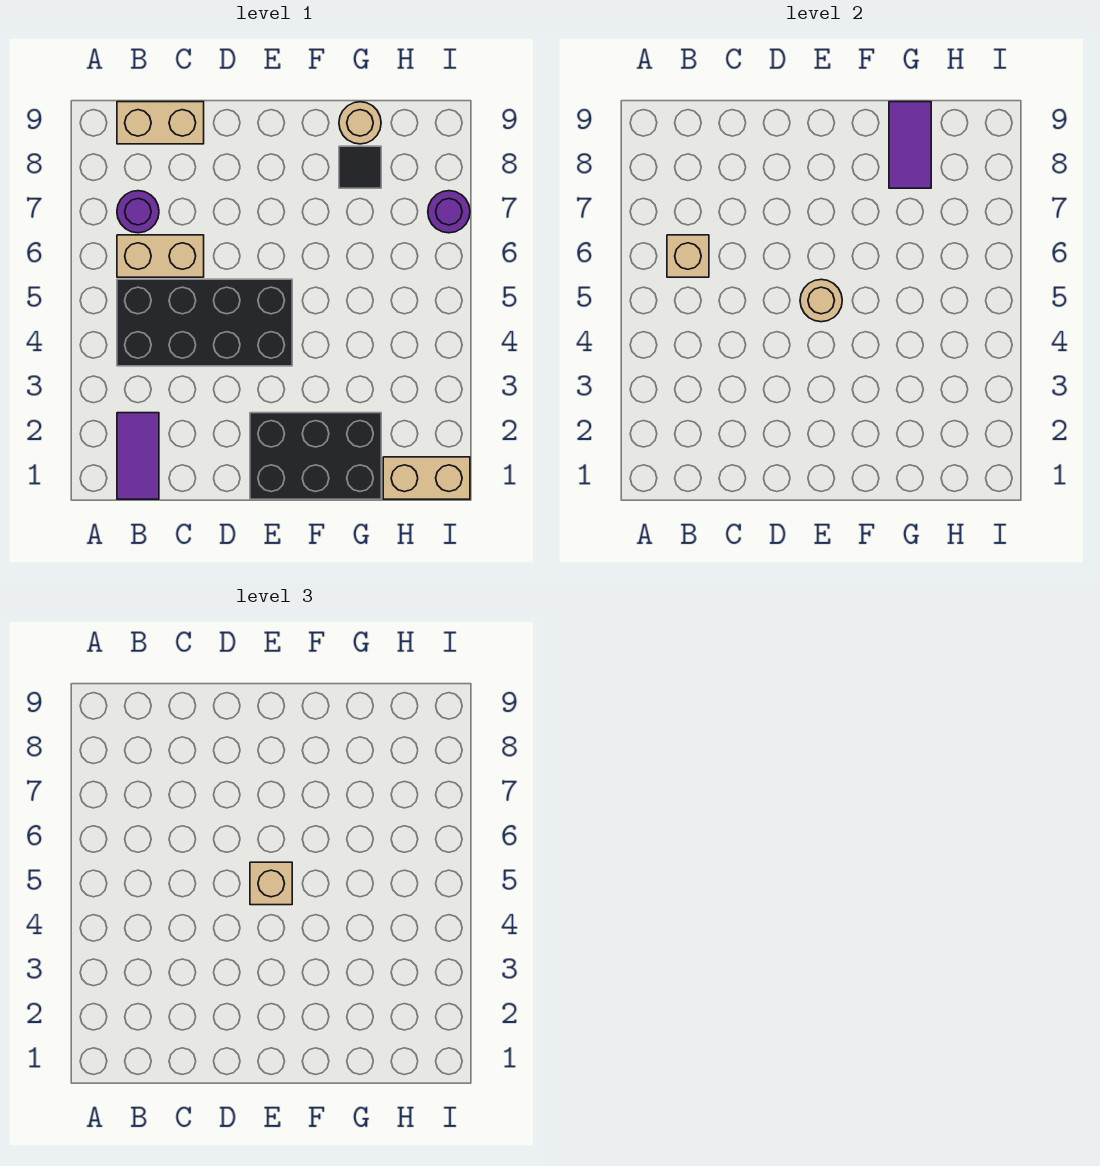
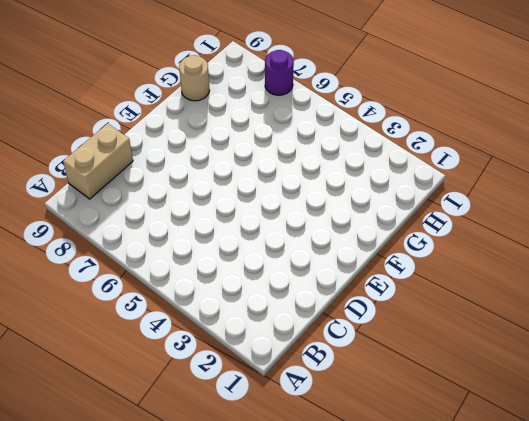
none -> purple tile B1:B2 level 1
none -> black brick B4:E5 level 1
none -> tan brick B6:C6 level 1

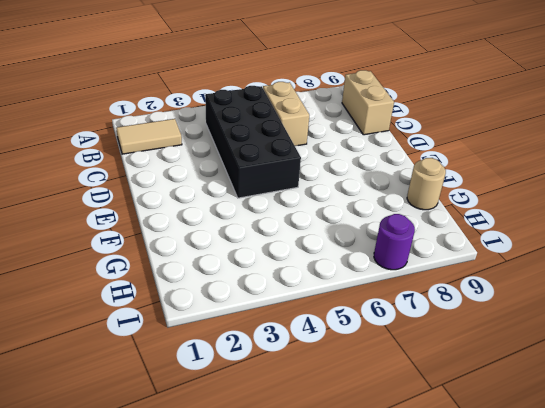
tan tile B1:B2 level 1 -> purple tile B1:B2 level 1
none -> purple round brick B7 level 1
none -> black brick E1:G2 level 1
none -> black tile G8 level 1

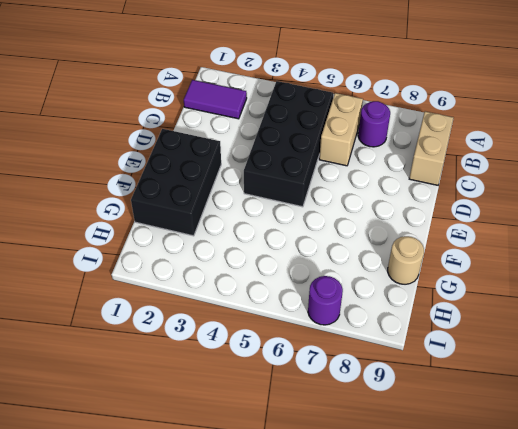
none -> black tile G8 level 1
none -> tan brick H1:I1 level 1
none -> tan brick B6 level 2

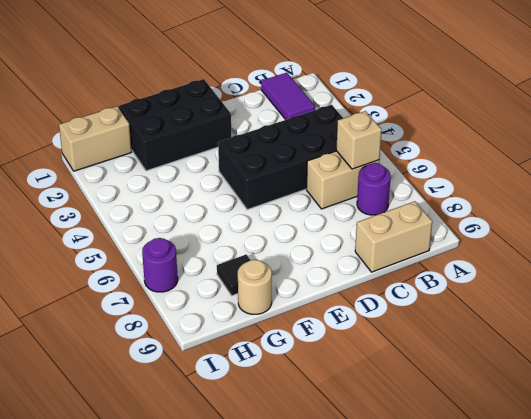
none -> tan round brick E5 level 2
none -> purple tile G8:G9 level 2
none -> tan brick E5 level 3

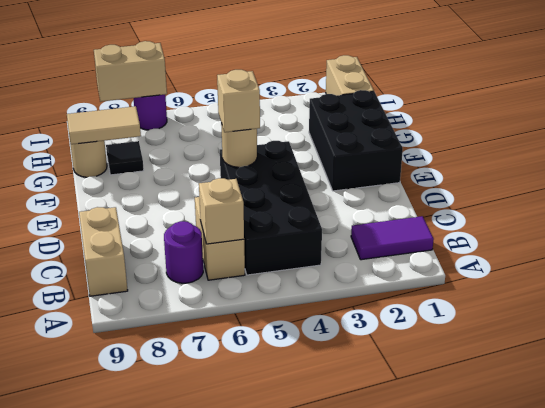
tan tile G8:G9 level 2 -> purple tile G8:G9 level 2
tan brick I7:I8 level 2 -> none

